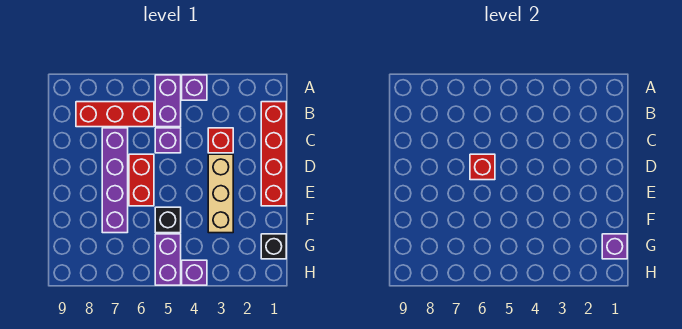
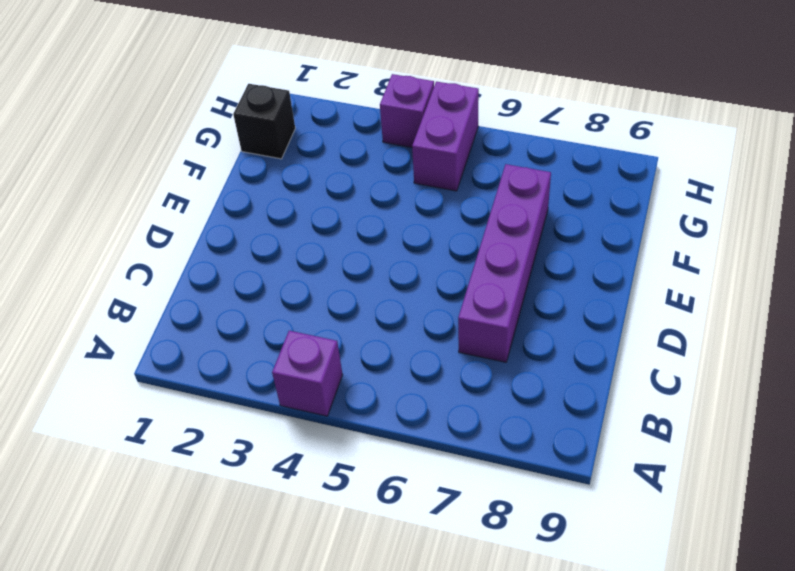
none -> purple brick A5:B5 level 1
none -> red brick B1:E1 level 1
none -> red brick B6:B8 level 1

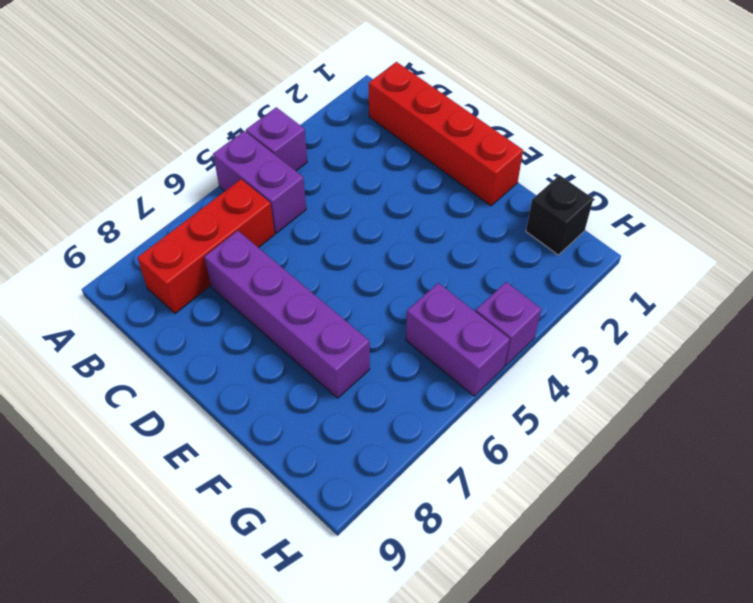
none -> red brick C3 level 1
none -> purple brick C5 level 1
none -> tan brick D3:F3 level 1

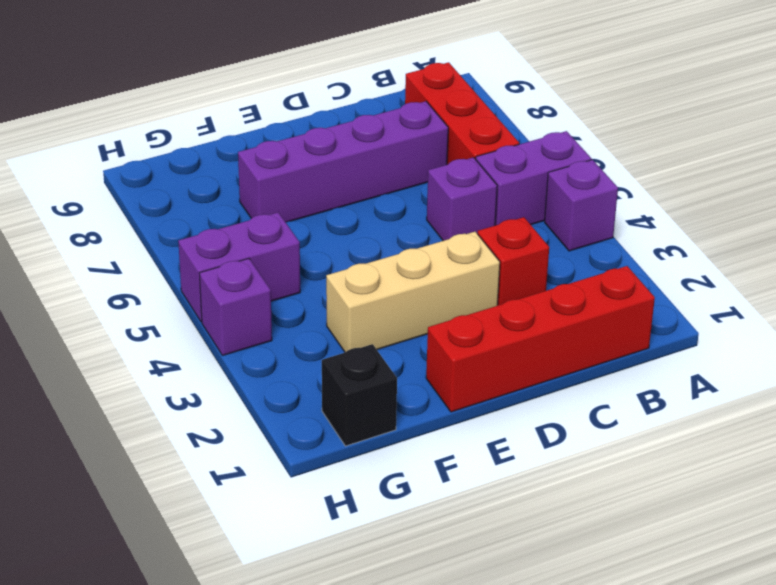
none -> red brick D6:E6 level 1
none -> black brick F5 level 1
none -> red brick D6 level 2

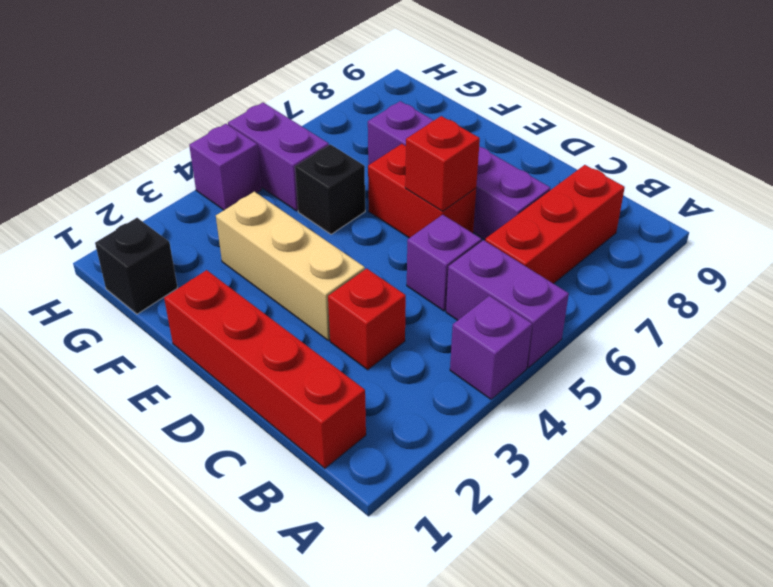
none -> purple brick G1 level 2

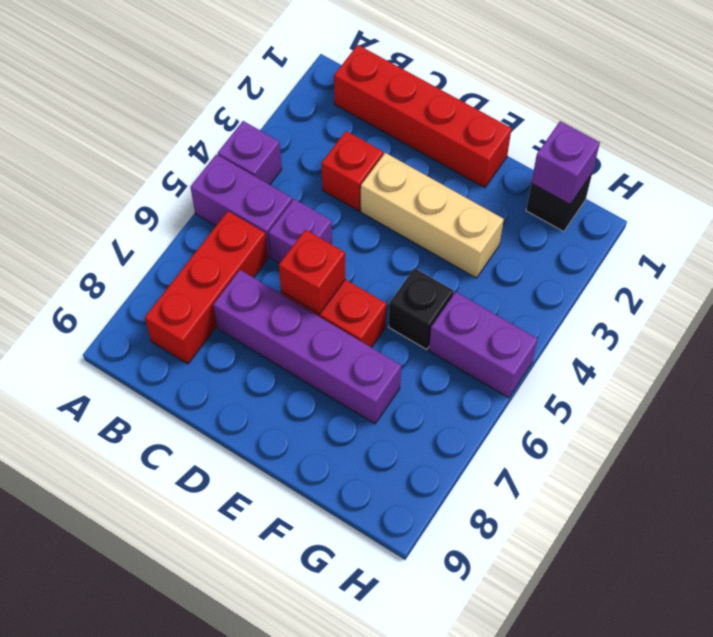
none -> purple brick H4 level 1

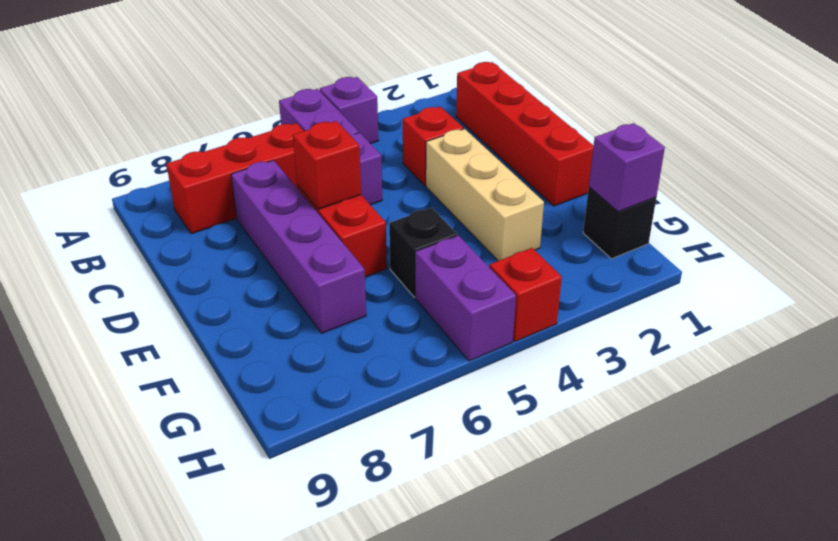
red brick H4 level 1 -> purple brick H4 level 1

